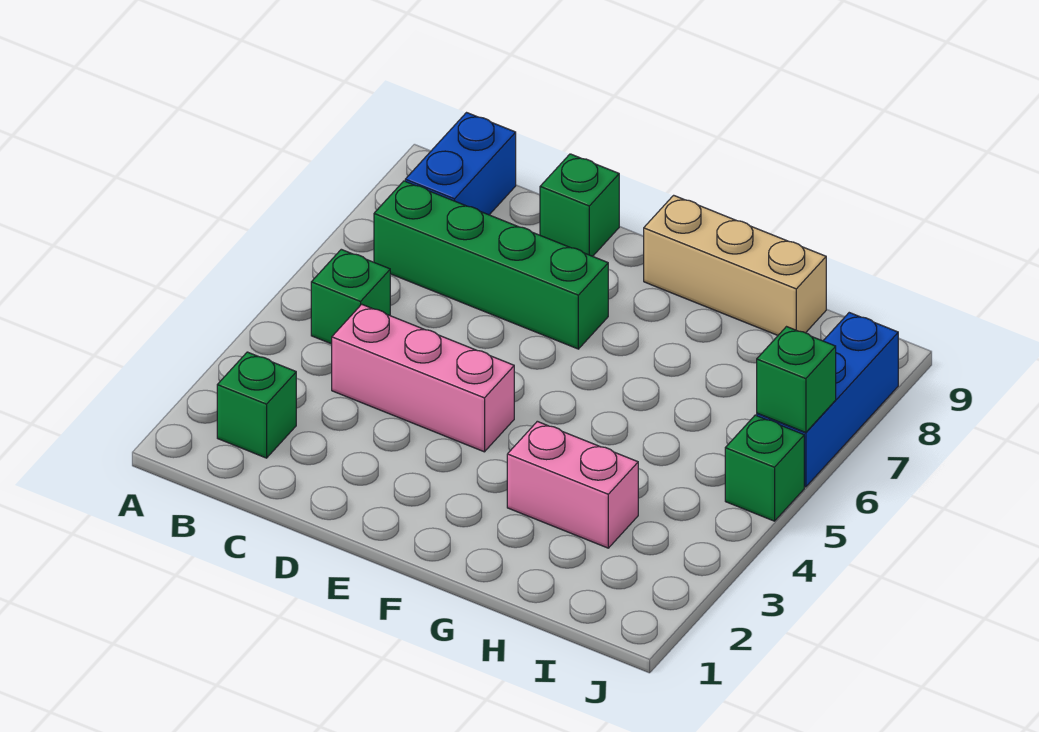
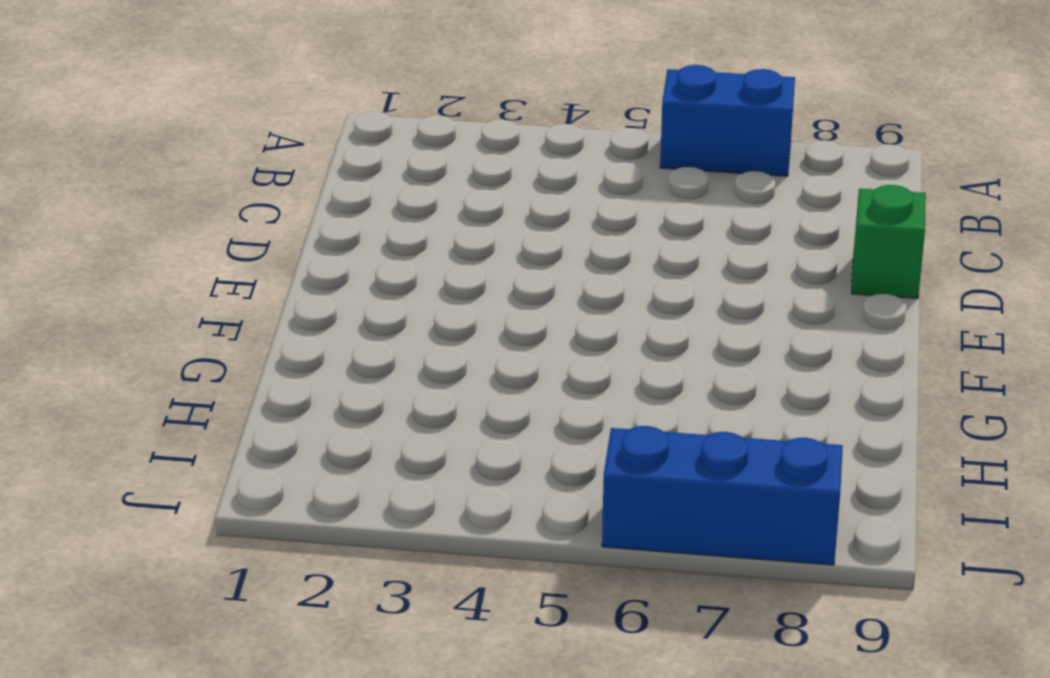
blue brick A6:A7 level 1 -> blue brick B8:B9 level 1
none -> green brick B2 level 1
none -> green brick B5 level 1

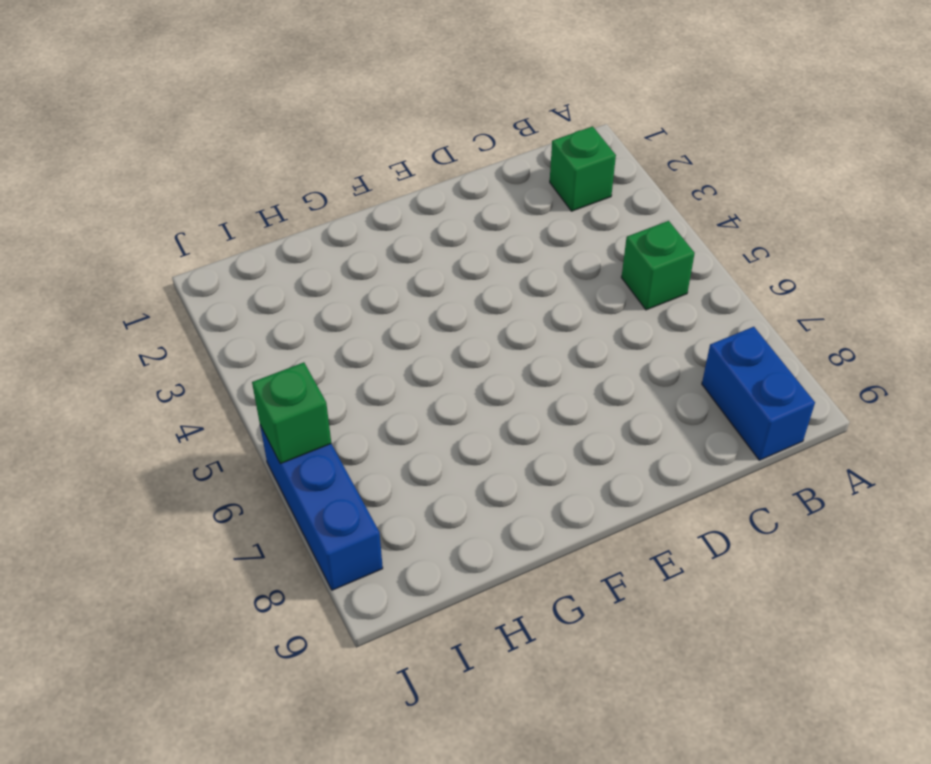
none -> green brick B7:E7 level 1
none -> pink brick C4:E4 level 1

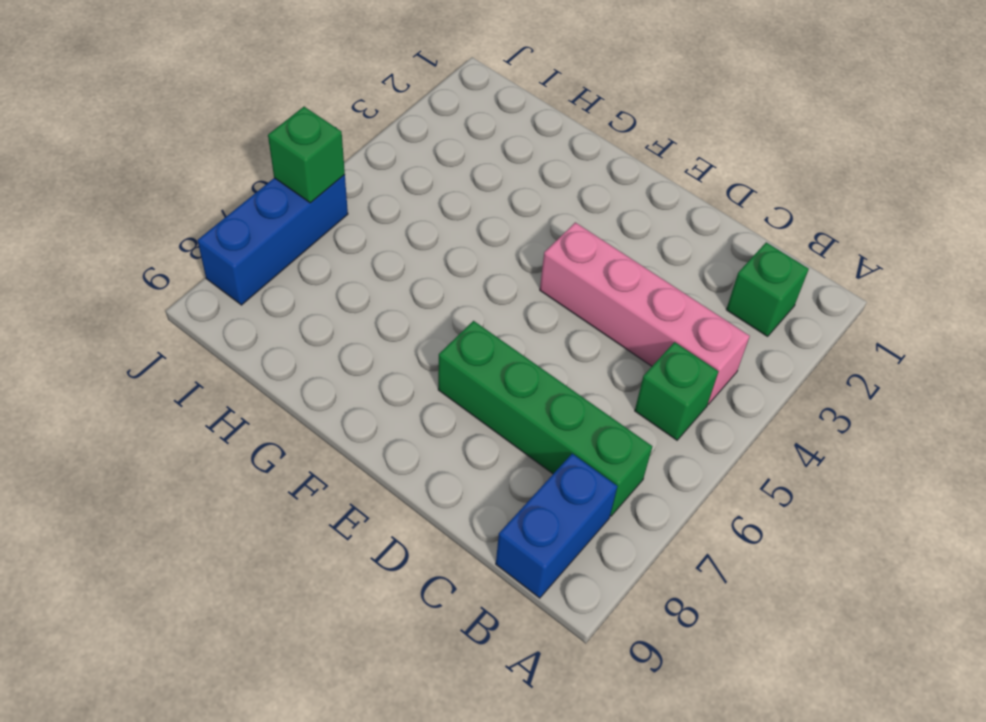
pink brick B4:E4 level 1 -> pink brick C4:E4 level 1
none -> green brick D9 level 1
none -> tan brick F9:H9 level 1

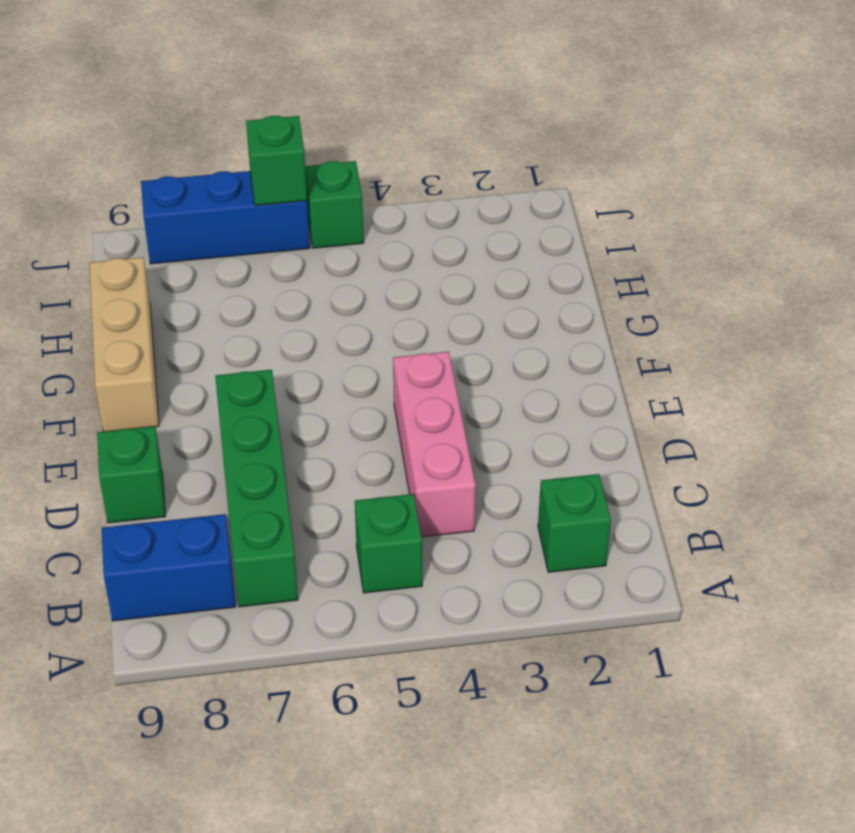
none -> pink brick G3:H3 level 1

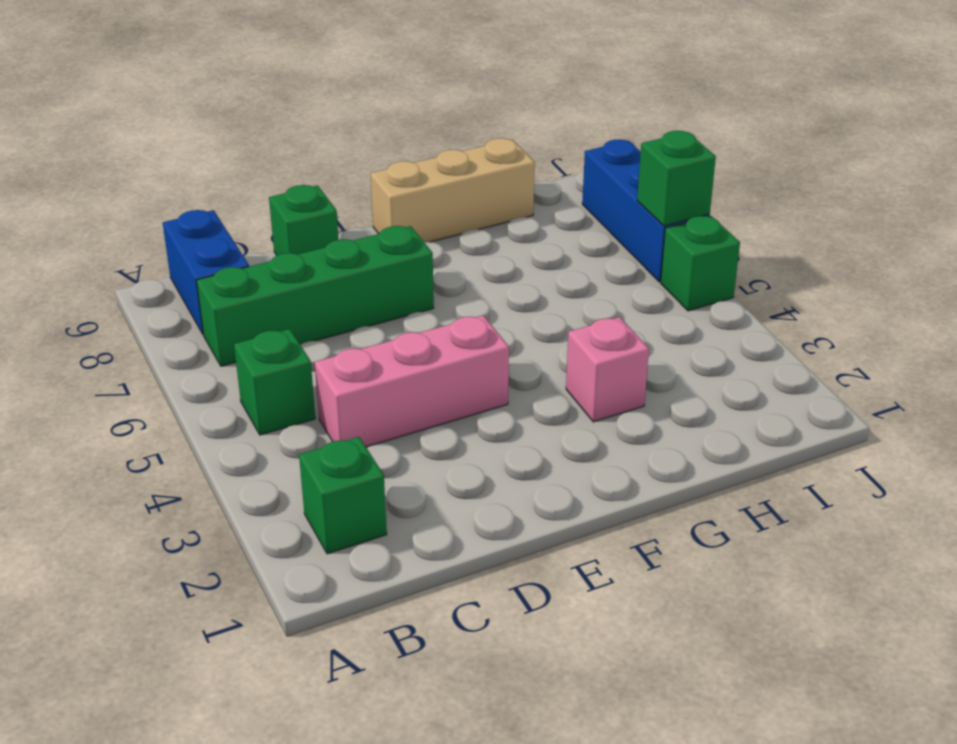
pink brick G3 level 1 -> pink brick G3:H3 level 1

